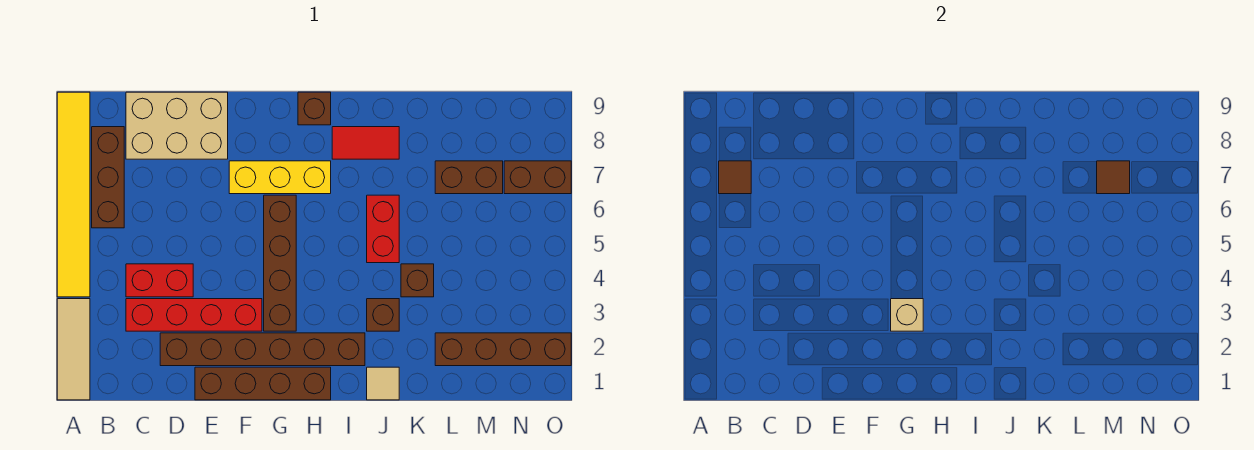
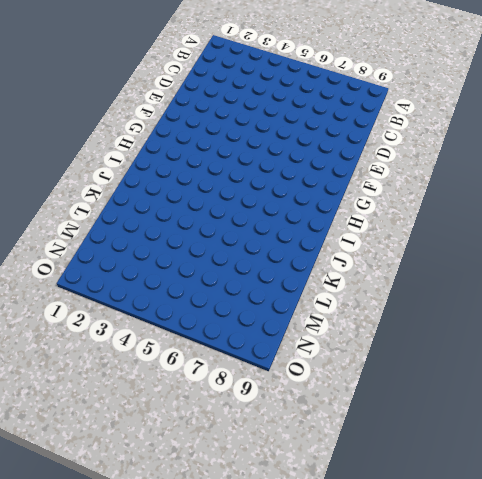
none -> tan tile A1:A3 level 1
none -> yellow tile A4:A9 level 1
none -> brown brick B6:B8 level 1

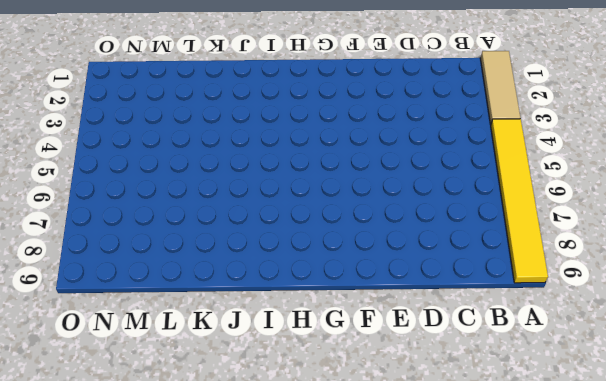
none -> brown brick B6:B8 level 1
none -> red brick C3:F3 level 1
none -> red brick C4:D4 level 1

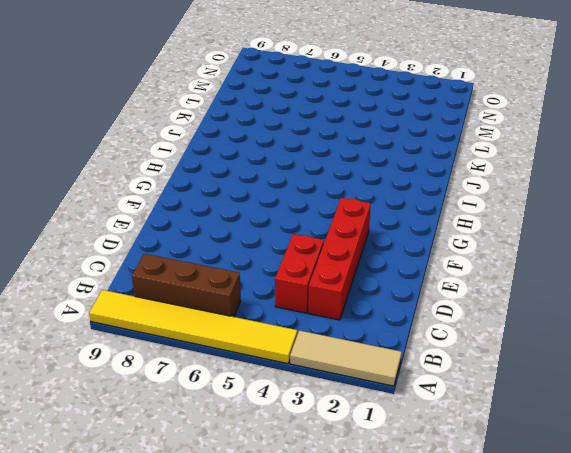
none -> tan brick C8:E9 level 1
none -> brown brick D2:I2 level 1
none -> brown brick E1:H1 level 1

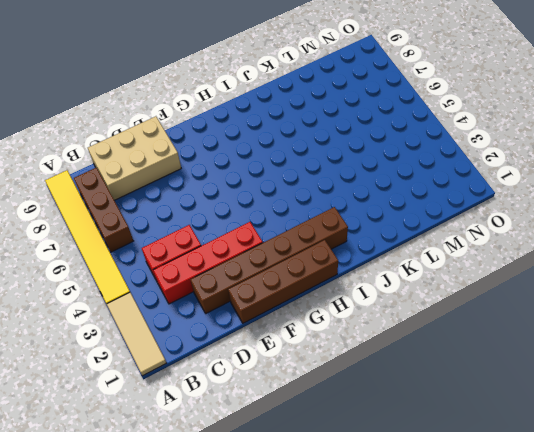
none -> yellow brick F7:H7 level 1
none -> brown brick G3:G6 level 1
none -> brown brick H9 level 1

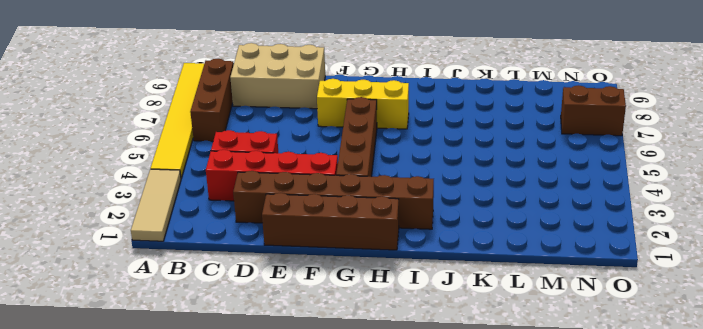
none -> brown brick H9 level 1
none -> red tile I8:J8 level 1
none -> tan tile J1 level 1

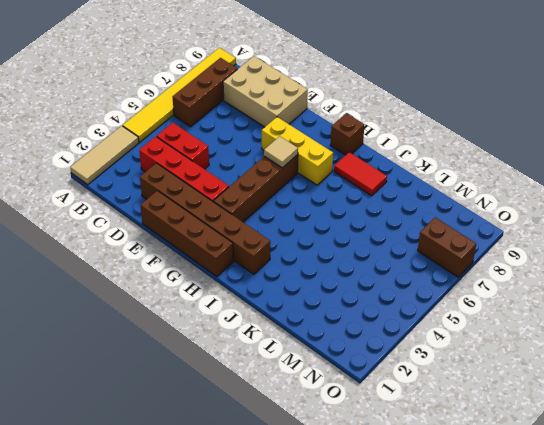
tan tile G6 level 2 -> tan tile J1 level 1
none -> brown brick J3 level 1
none -> red brick J5:J6 level 1
none -> brown brick K4 level 1

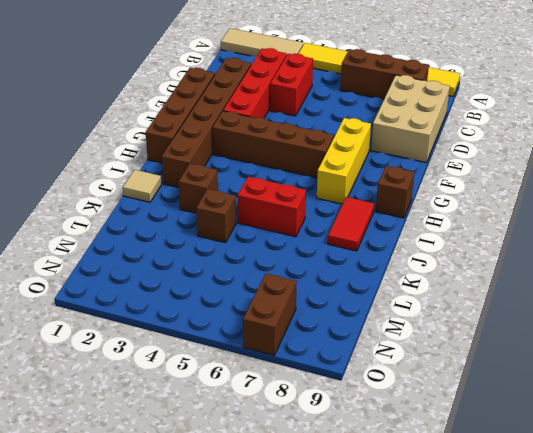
none -> brown brick L2:O2 level 1
none -> brown brick L7:M7 level 1
none -> brown tile B7 level 2

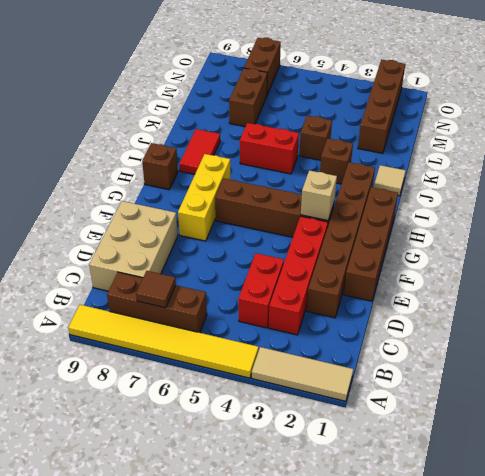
none -> brown tile M7 level 2

